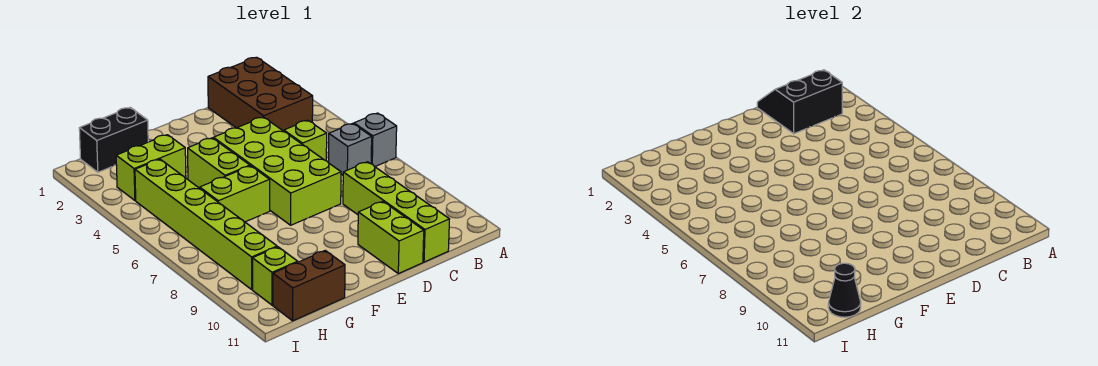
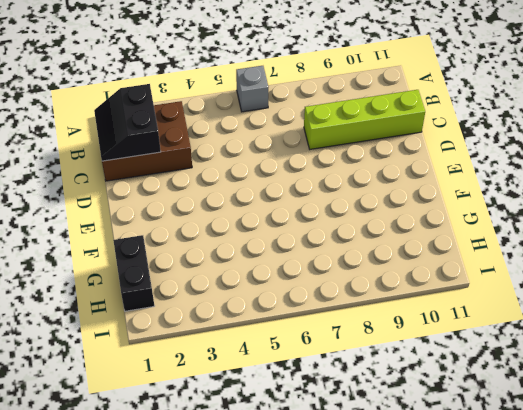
none -> grey brick B6 level 1
none -> lime brick C5 level 1
none -> lime brick D4:E7 level 1

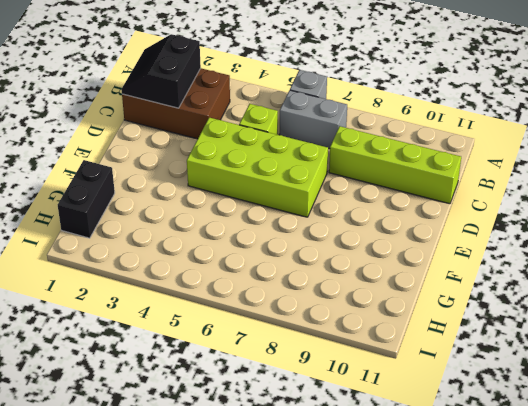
grey brick B6:B7 level 1 -> grey brick B6 level 1
none -> lime brick D10:D11 level 1
none -> lime brick F4:F5 level 1
none -> lime brick F6:G6 level 1

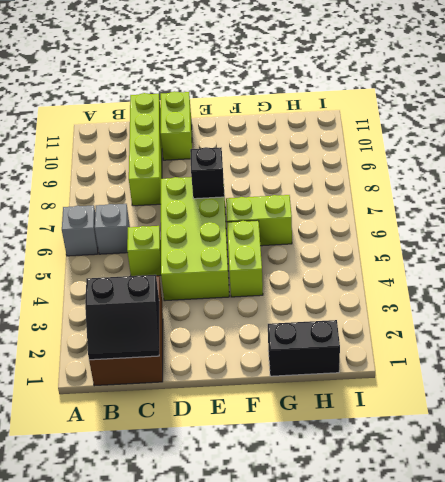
black brick E7 level 2 -> none
none -> lime brick G3:H3 level 1
none -> brown brick G11:H11 level 1
none -> lime brick H4:H9 level 1

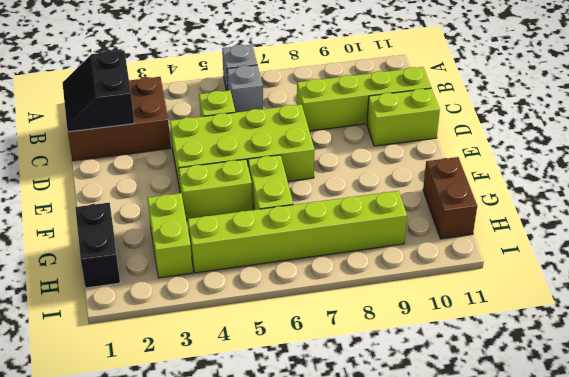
none -> lime brick H10 level 1
none -> black cone H11 level 2

